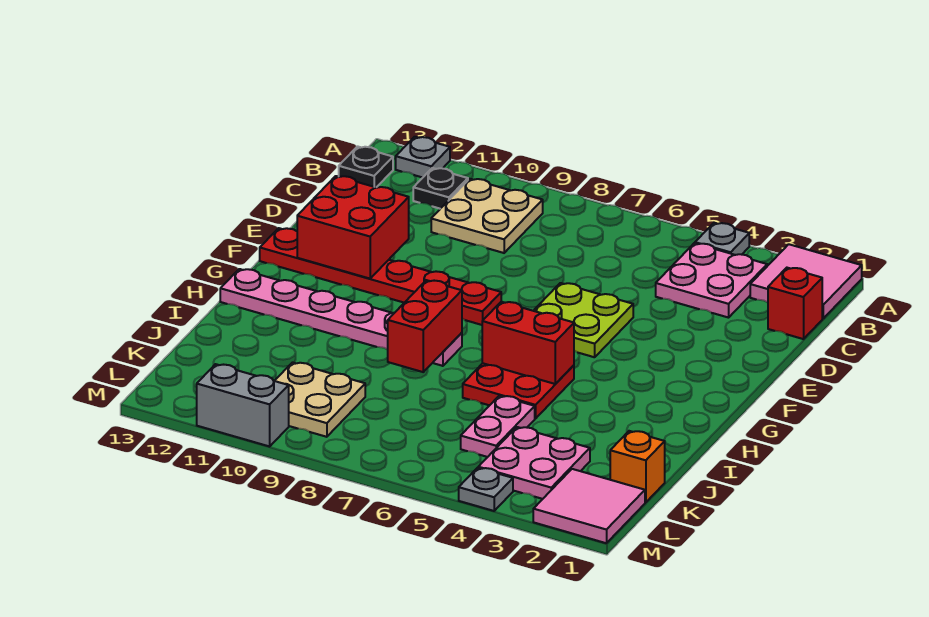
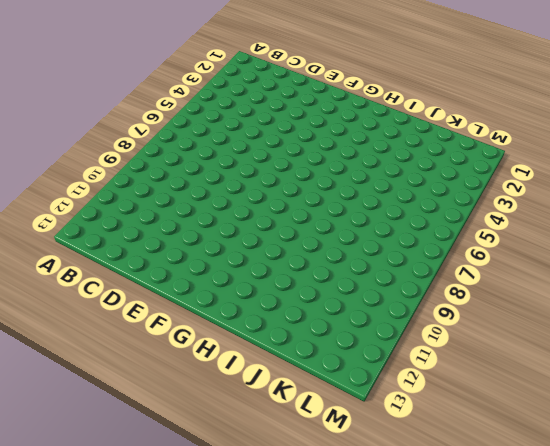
none -> pink tile A1:B2 level 1
none -> grey plate A4 level 1
none -> grey plate A12 level 1

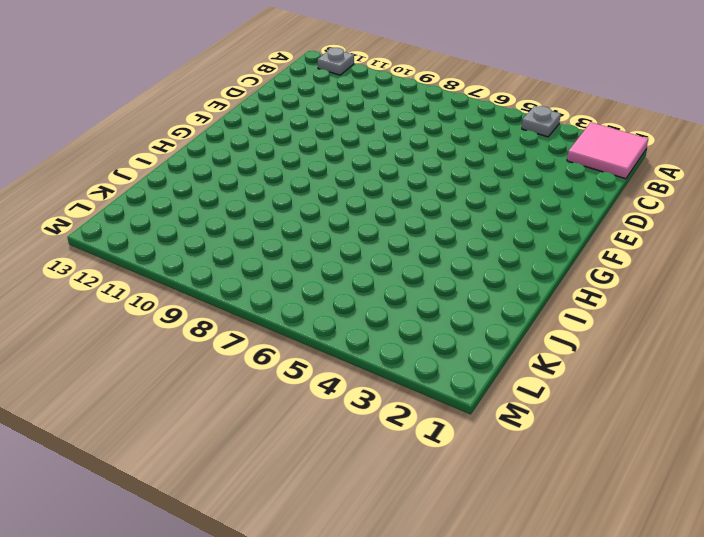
none -> pink plate B3:C4 level 1
none -> tan plate B9:C10 level 1
none -> black plate B11 level 1

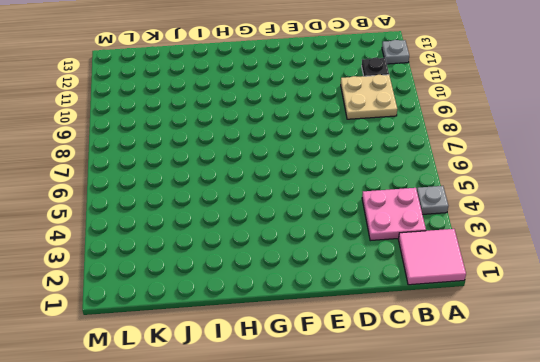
none -> black plate B13 level 1
none -> red brick C1 level 1
none -> lime plate E5:F6 level 1

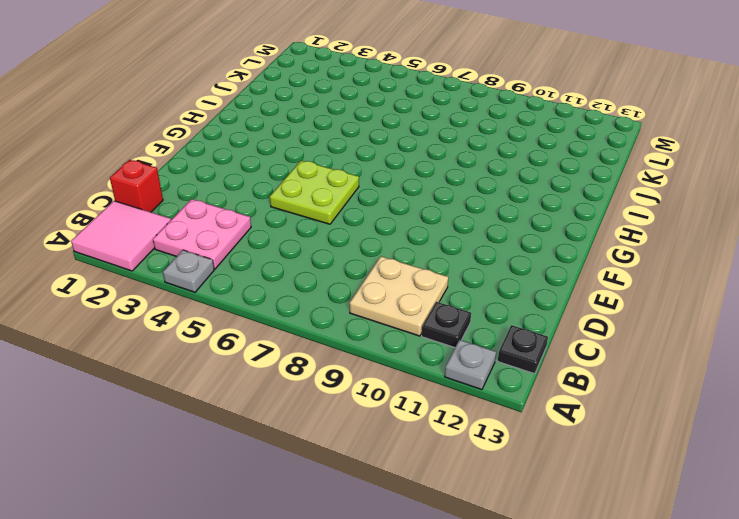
none -> red plate F8:F13 level 1
none -> red plate H5:I6 level 1
none -> pink plate H8:H13 level 1

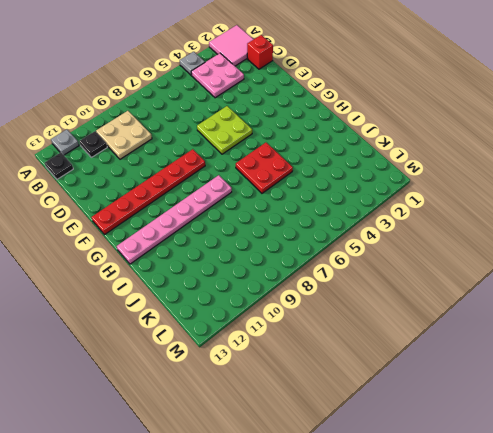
none -> pink plate J5:K5 level 1
none -> orange brick K1 level 1
none -> pink plate K3:L4 level 1

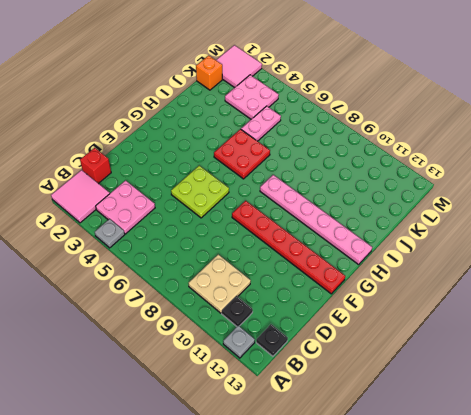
none -> tan plate K9:L10 level 1
none -> grey plate M4 level 1
none -> grey brick M10:M11 level 1

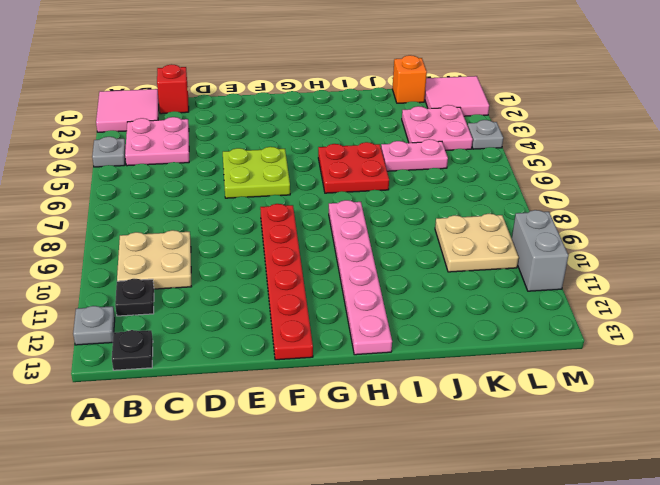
none -> red brick E11:F12 level 2
none -> red brick H5:H6 level 2
none -> red brick H8:I8 level 2

